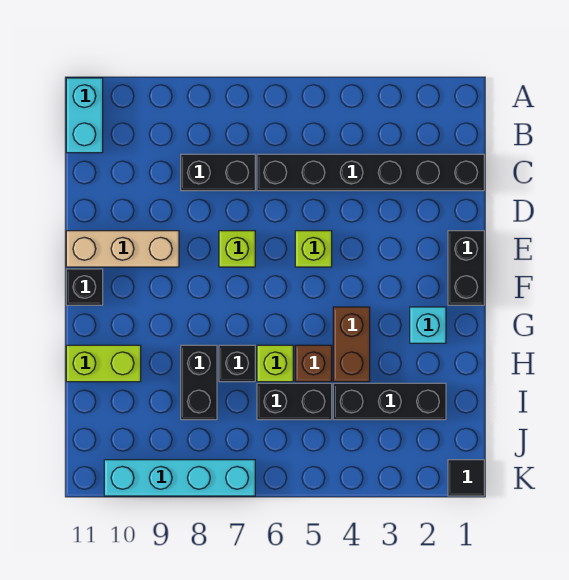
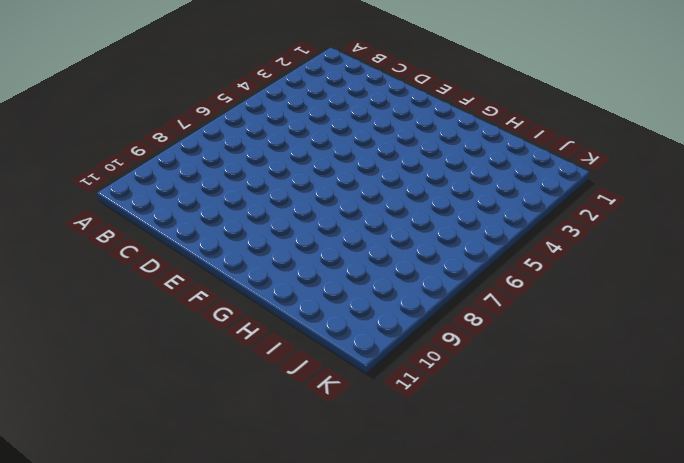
none -> cyan brick A11:B11 level 1
none -> black brick C1:C6 level 1
none -> black brick C7:C8 level 1

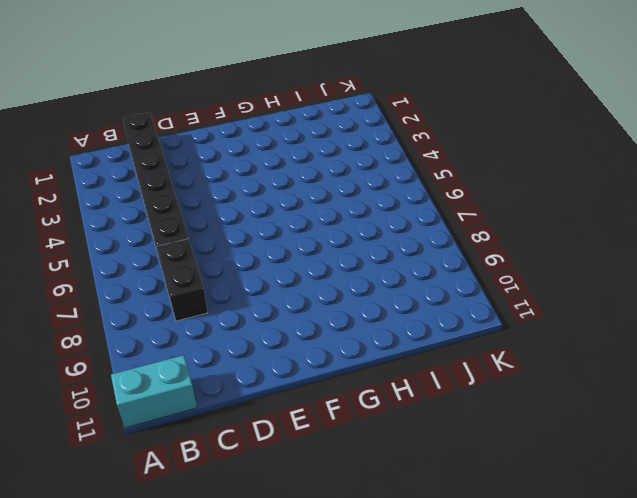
none -> black brick E1:F1 level 1
none -> lime brick E5 level 1
none -> lime brick E7 level 1

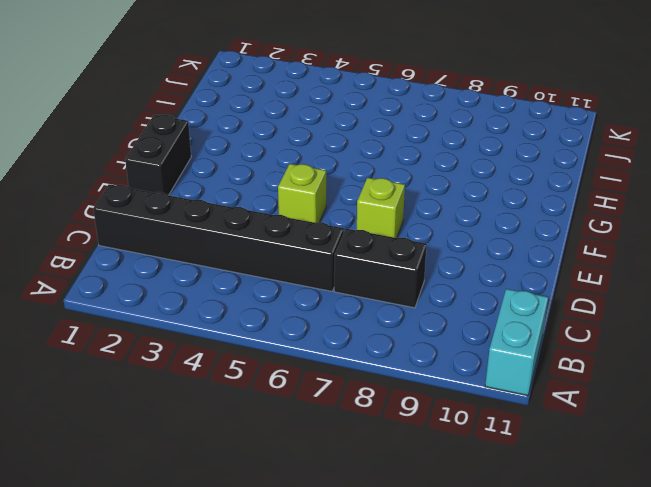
none -> tan brick E9:E11 level 1
none -> black brick F11 level 1
none -> cyan brick G2 level 1

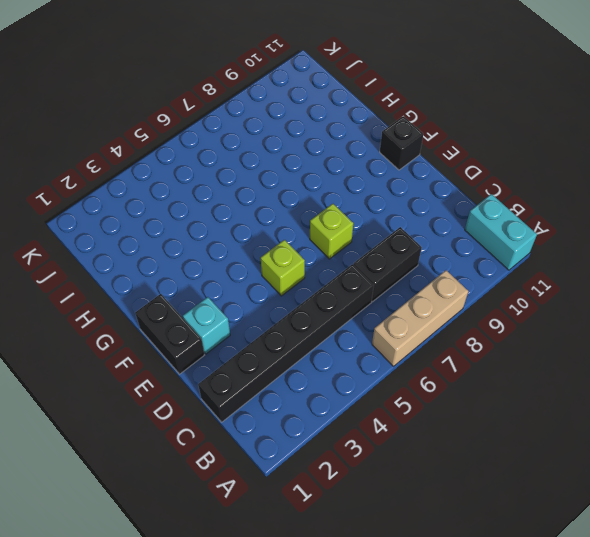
tan brick A6:A8 level 1 -> tan brick E9:E11 level 1
cyan brick E2 level 1 -> cyan brick G2 level 1
none -> brown brick G4:H4 level 1
none -> brown brick H5 level 1
none -> lime brick H6 level 1

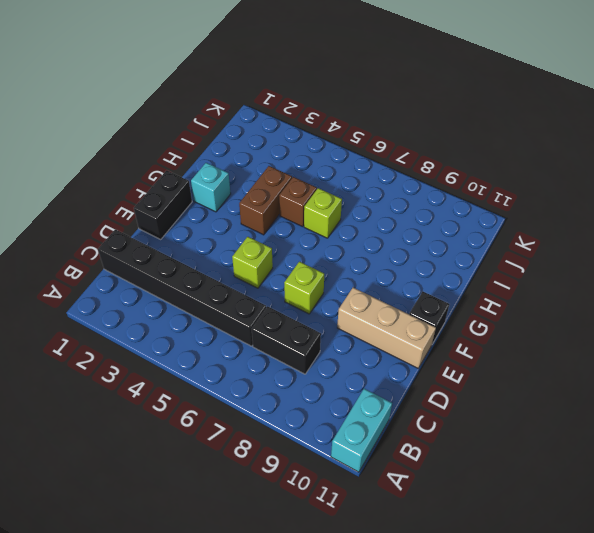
none -> black brick H7 level 1
none -> black brick H8:I8 level 1
none -> lime brick H10:H11 level 1

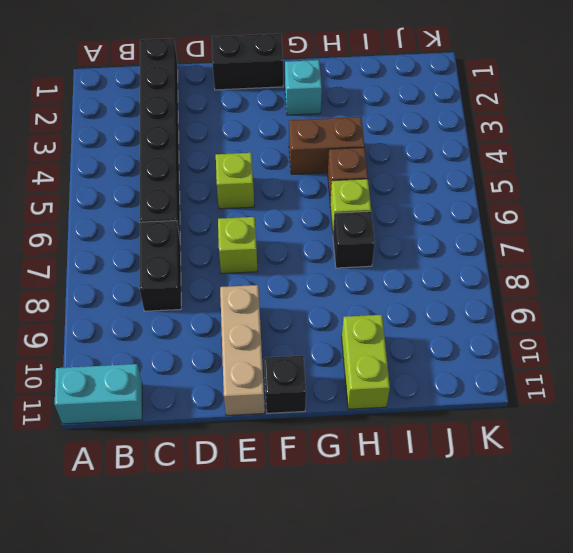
none -> black brick H8:I8 level 1
none -> black brick I2:I4 level 1
none -> black brick I5:I6 level 1

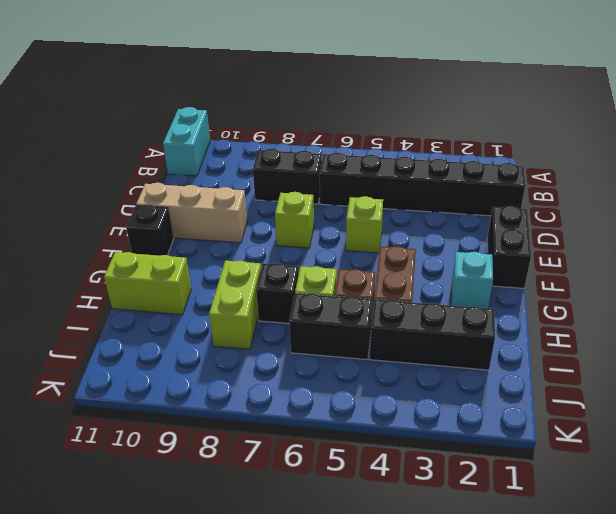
lime brick H8:I8 level 1 -> black brick H8:I8 level 1
none -> black tile K1 level 1
none -> cyan brick K7:K10 level 1

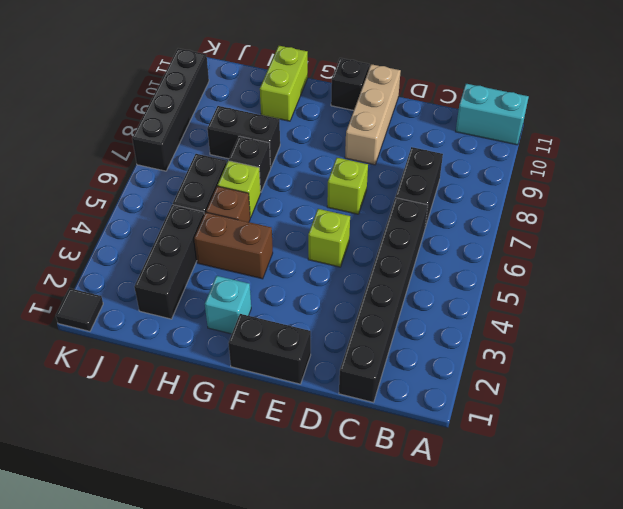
black brick K7:K10 level 1 -> cyan brick K7:K10 level 1

